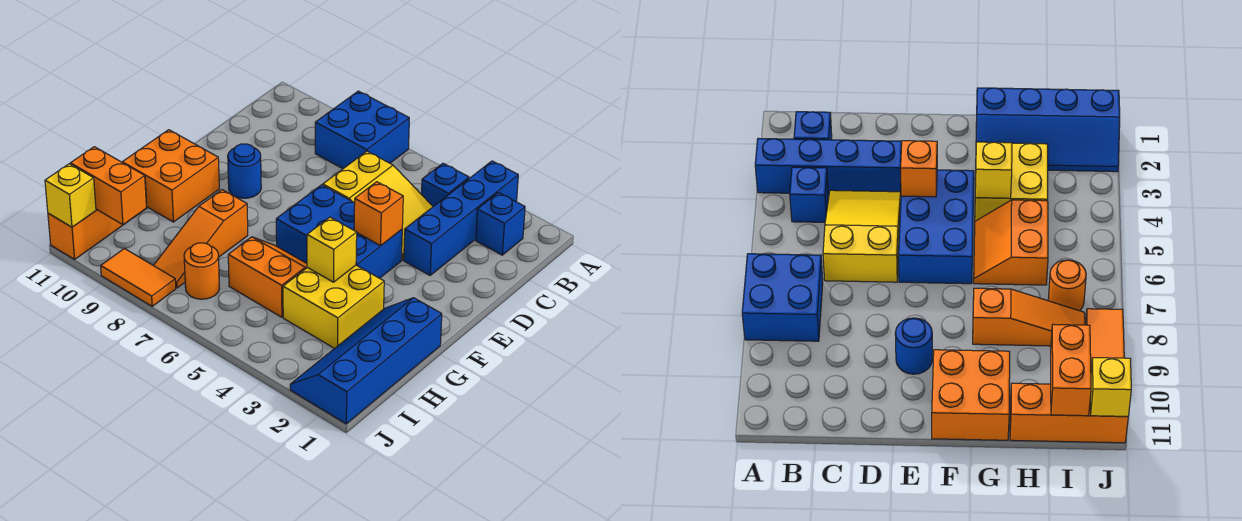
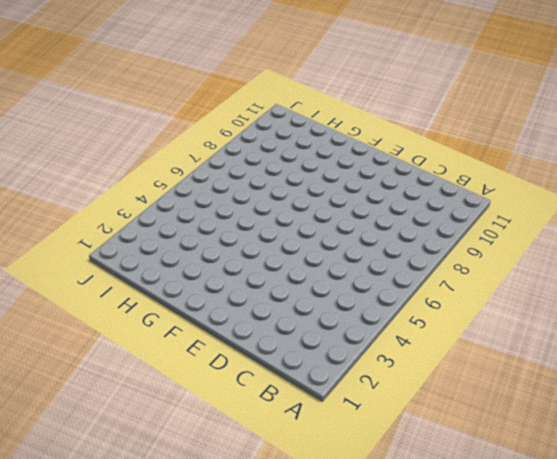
none -> blue brick A3:D3 level 1
none -> blue brick A7:B8 level 1
none -> blue brick B2 level 1

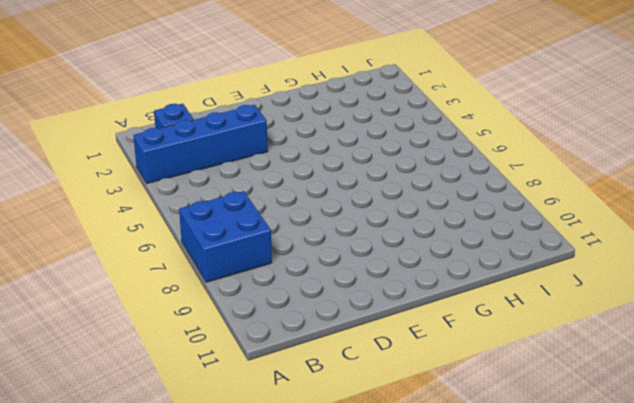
none -> blue brick B4 level 1
none -> yellow slope C4:D6 level 1 top 6
none -> blue brick E4:F6 level 1

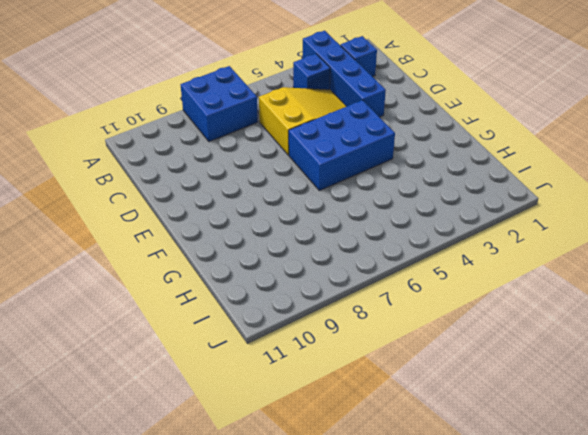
none -> blue round brick E9 level 1
none -> orange brick F10:G11 level 1
none -> blue slope G1:J2 level 1 top 1

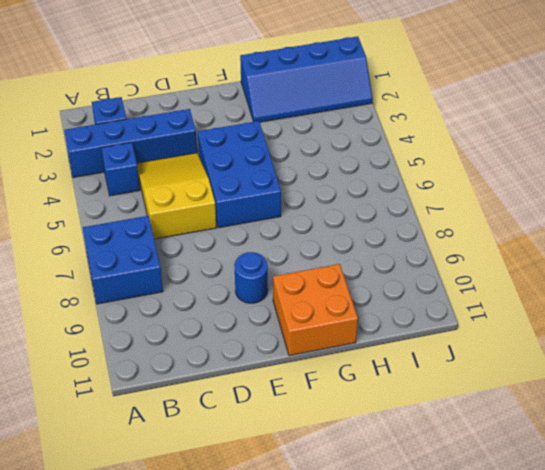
none -> yellow brick G3:H4 level 1
none -> orange slope G5:H6 level 1 top H
none -> orange slope G8:I8 level 1 top G

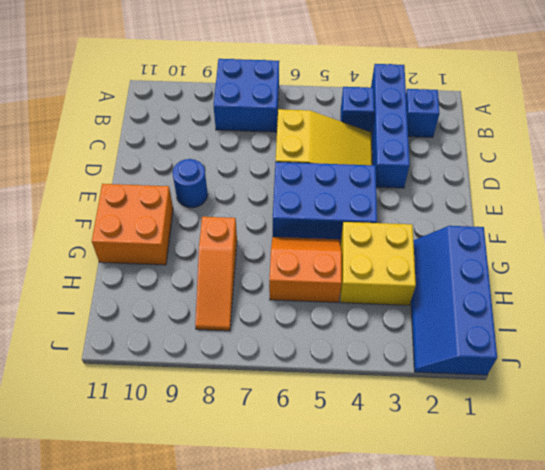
none -> orange brick H11:J11 level 1
none -> orange round brick I7 level 1
none -> orange tile J8:J9 level 1

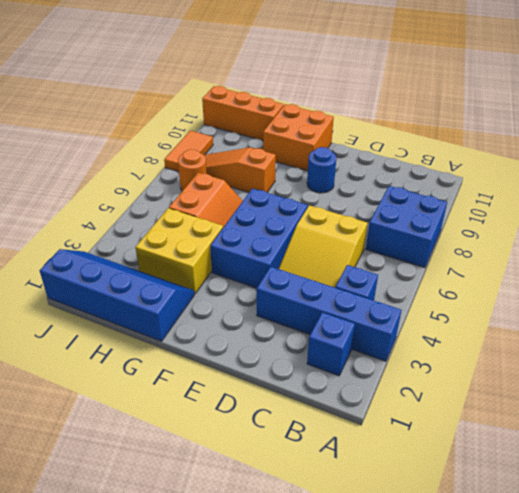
none -> orange brick E4 level 2
none -> yellow brick G4 level 2
none -> orange brick I10:I11 level 2

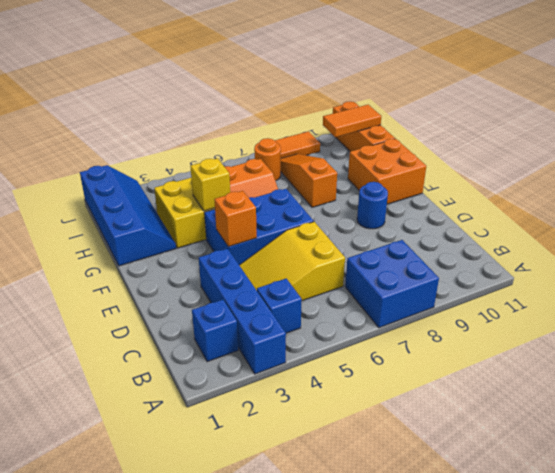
orange tile I10:I11 level 2 -> orange brick I10:I11 level 2
none -> yellow brick J11 level 2

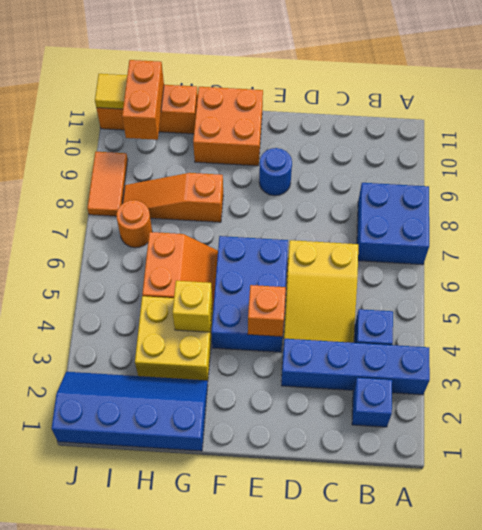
yellow tile J11 level 2 -> yellow brick J11 level 2

